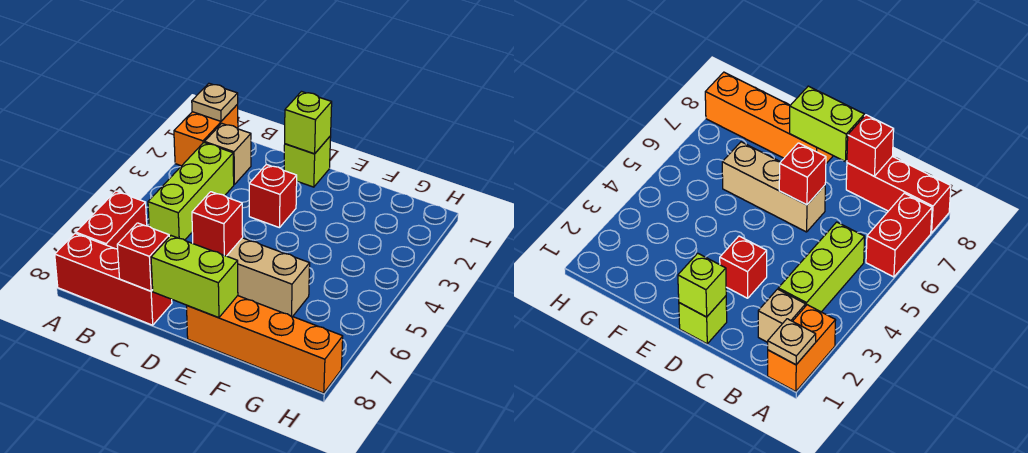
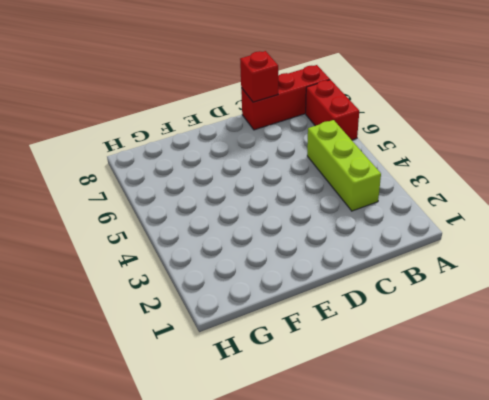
none -> orange brick A1:A2 level 1
none -> tan brick B2 level 1
none -> lime brick D1 level 1

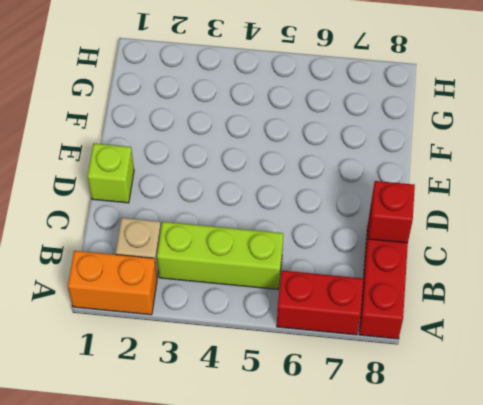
none -> red brick D3 level 1
none -> tan brick D6:F6 level 1
none -> orange brick E8:H8 level 1

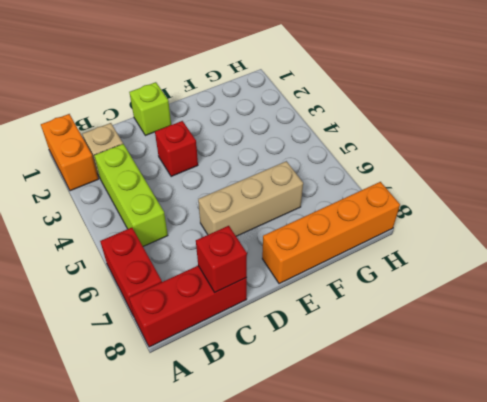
none -> tan plate A1 level 2
none -> lime brick D1 level 2
none -> red brick D6 level 2

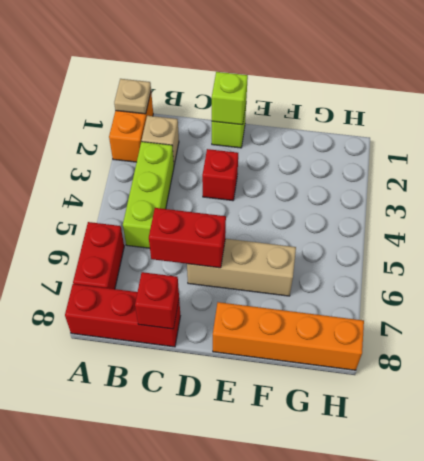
red brick C6:D6 level 2 -> red brick D6 level 2
none -> lime brick D8:E8 level 2

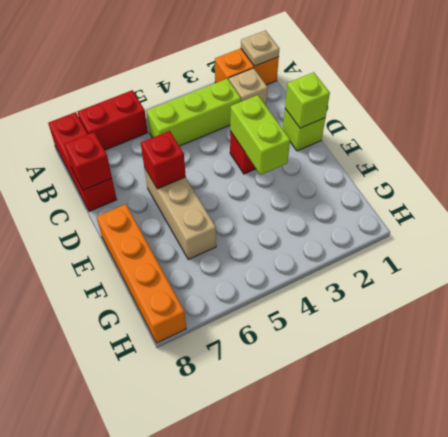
lime brick D3:E3 level 2 -> lime brick D8:E8 level 2

